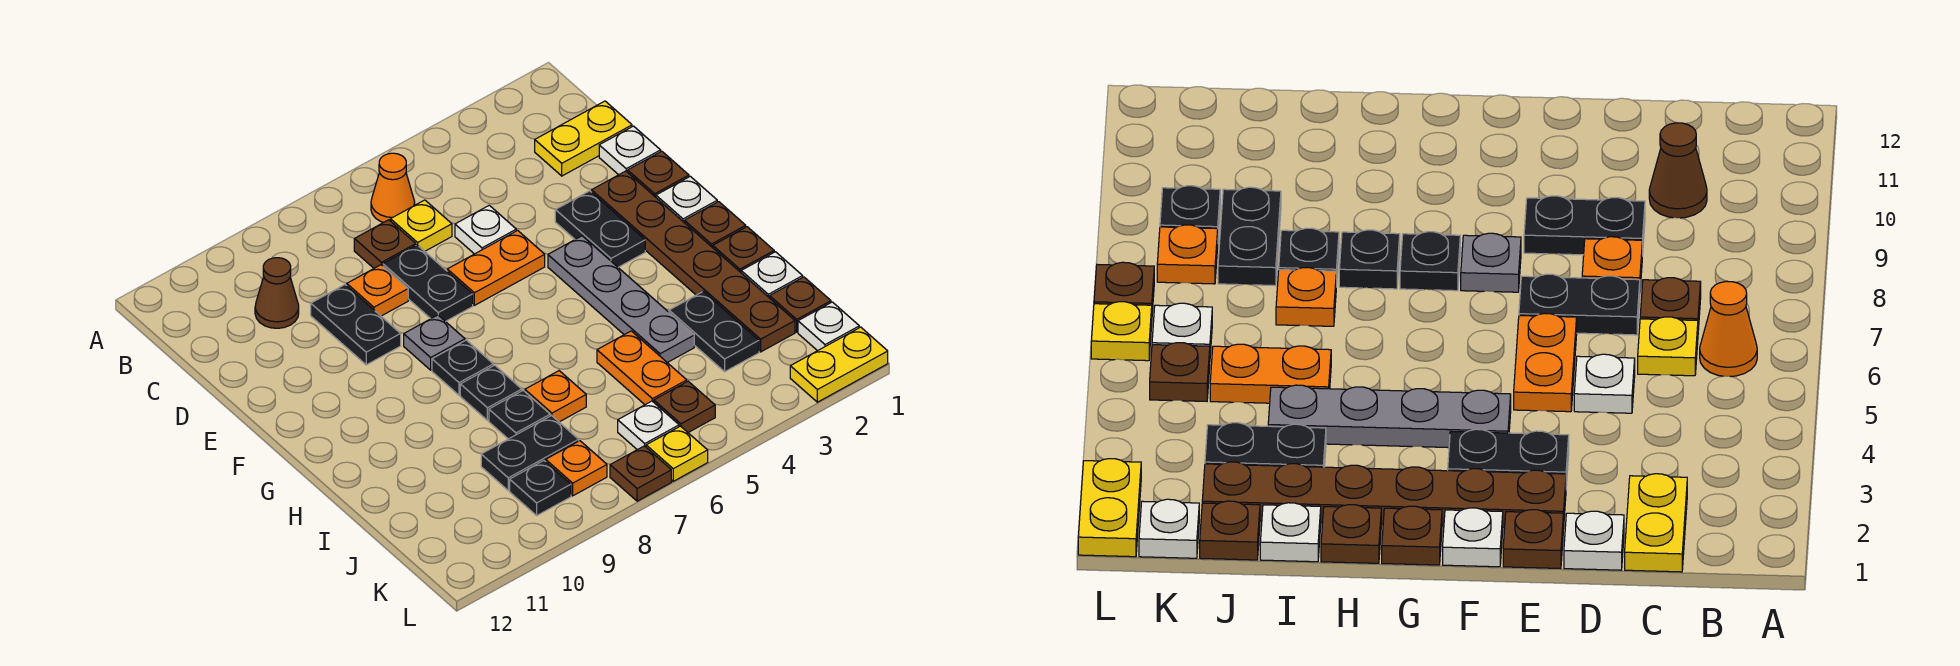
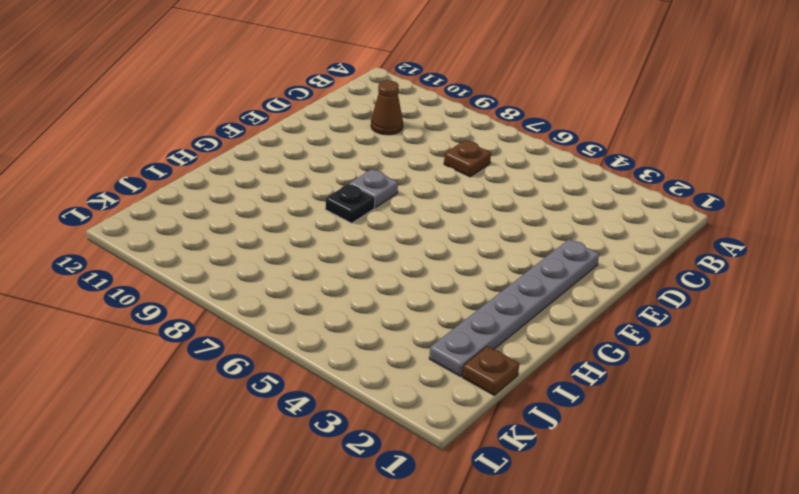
grey plate E2:J2 level 1 -> brown plate E2:J2 level 1
none -> orange cone B6 level 1
none -> yellow plate C1:C2 level 1
none -> yellow plate C6 level 1
none -> white plate D1 level 1

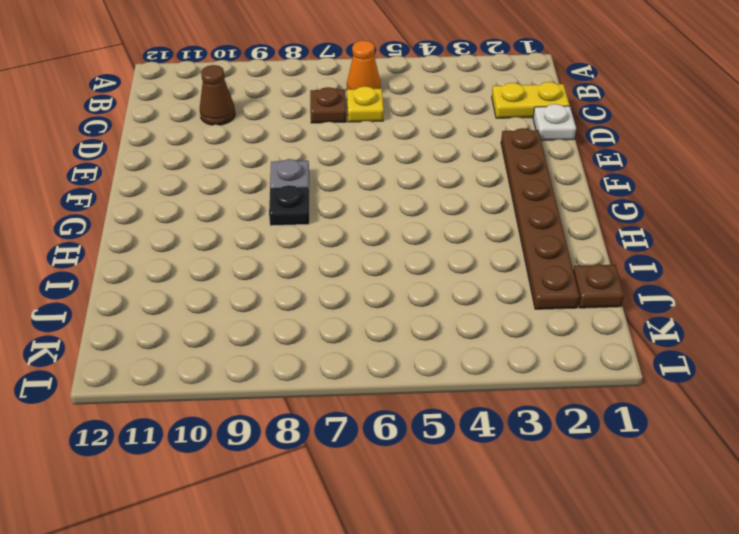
none -> white plate D5 level 1
none -> black plate D7:E7 level 1
none -> orange plate D8 level 1
none -> black plate D9:E9 level 1

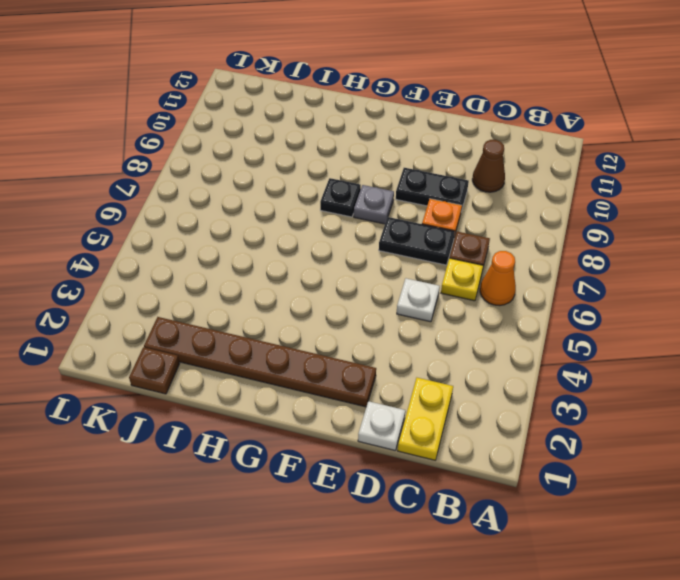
none -> brown plate E1 level 1
none -> black plate E3:F3 level 1
none -> orange plate E5:E6 level 1
none -> white plate F1 level 1

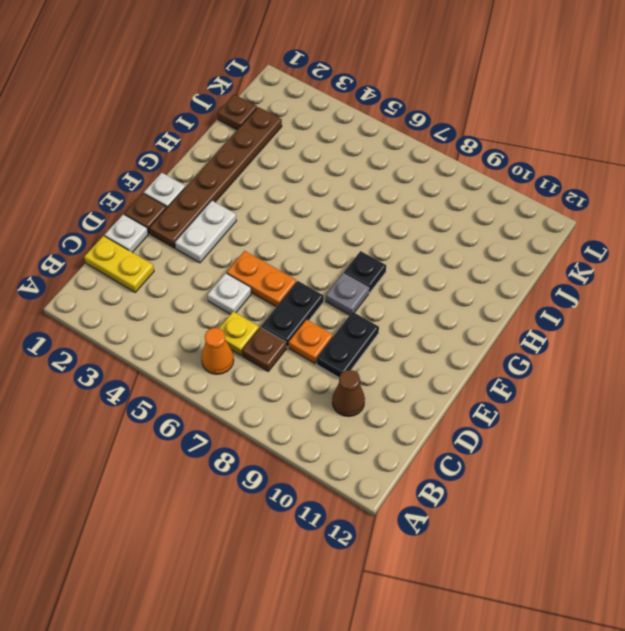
white plate E3:F3 level 1 -> black plate E3:F3 level 1
none -> grey plate F4:I4 level 1
none -> brown plate G1 level 1
none -> brown plate H1 level 1
none -> black plate H8 level 1

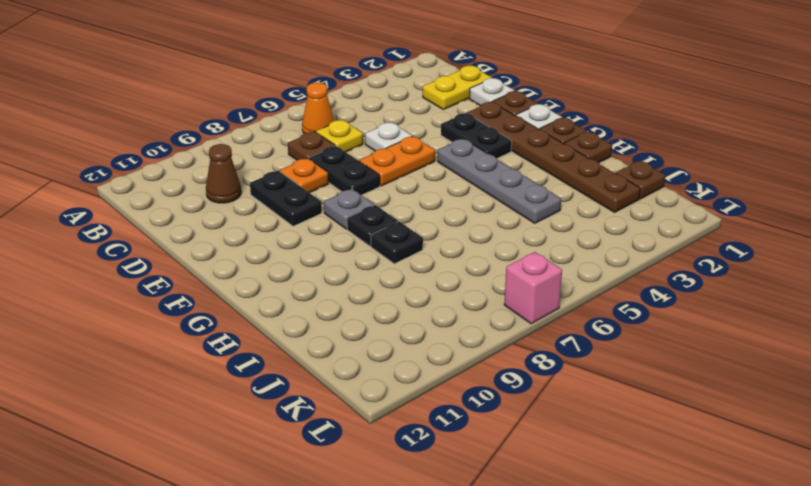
pink brick L7 level 1 -> brown plate L7 level 1
none -> white plate I1 level 1
none -> black plate I3:J3 level 1
none -> orange plate I5:J5 level 1
none -> orange plate I7 level 1

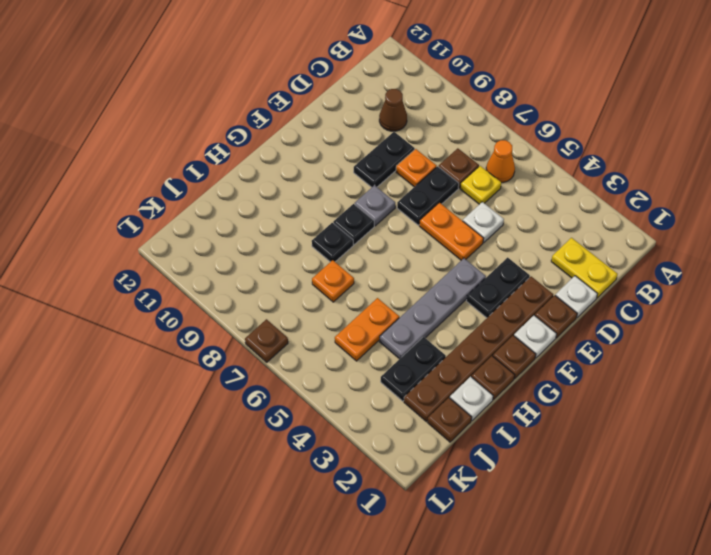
none -> black plate I8 level 1
none -> black plate J8:J9 level 1
none -> white plate K1 level 1
none -> brown plate K5 level 1

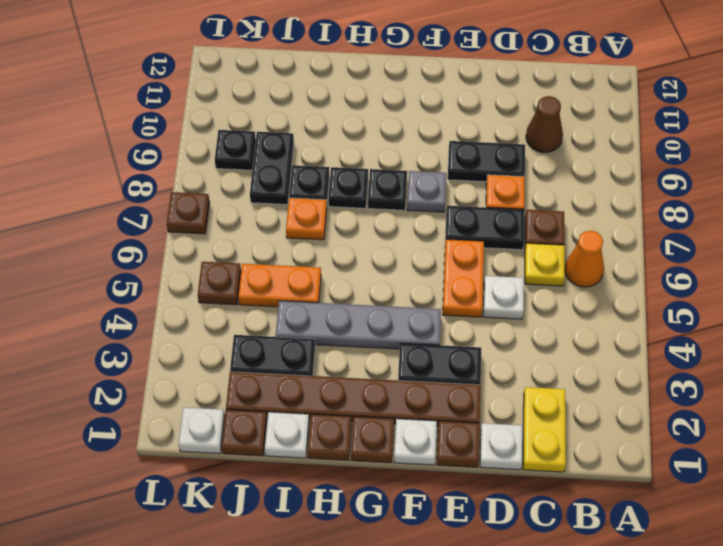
none -> white plate K6 level 1
none -> orange plate K8 level 1
none -> yellow plate L1:L2 level 1
none -> yellow plate L6 level 1

